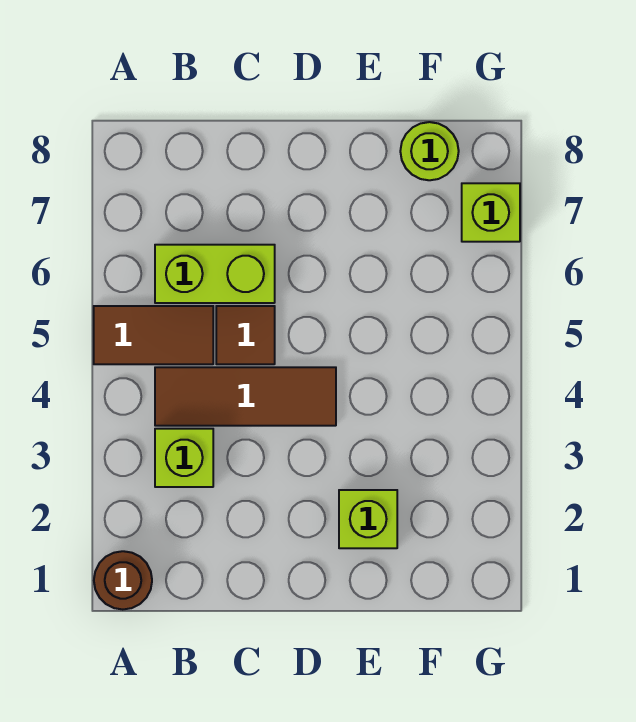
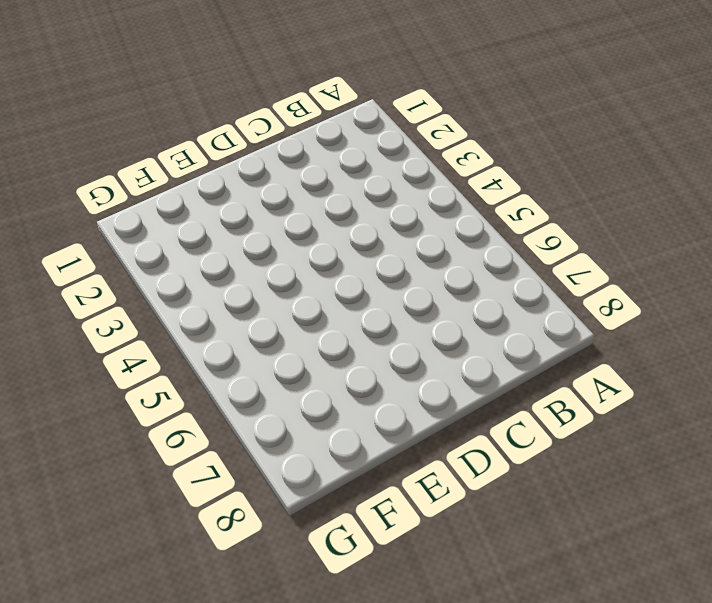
none -> brown round brick A1 level 1
none -> brown tile A5:B5 level 1

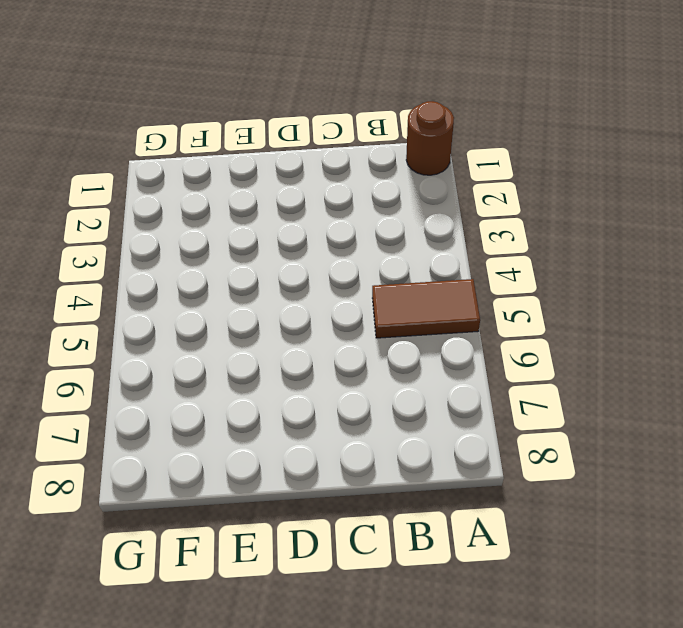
none -> lime brick B3 level 1
none -> brown tile B4:D4 level 1

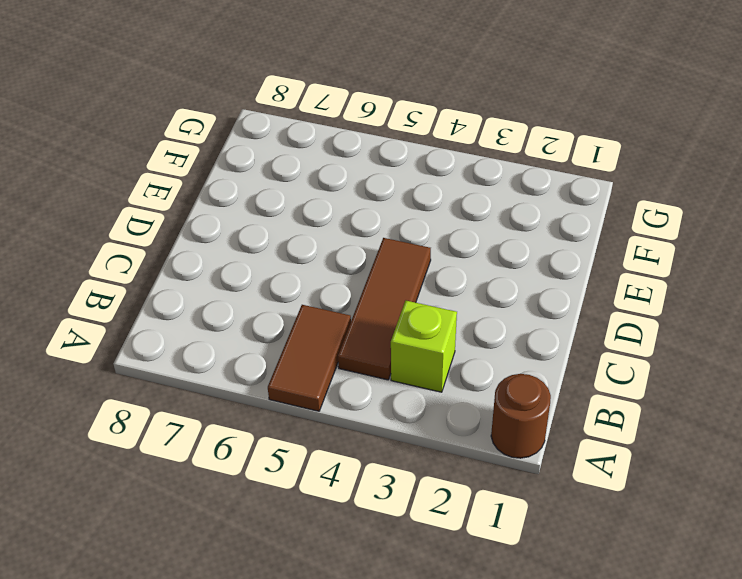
none -> lime brick B6:C6 level 1
none -> brown tile C5 level 1

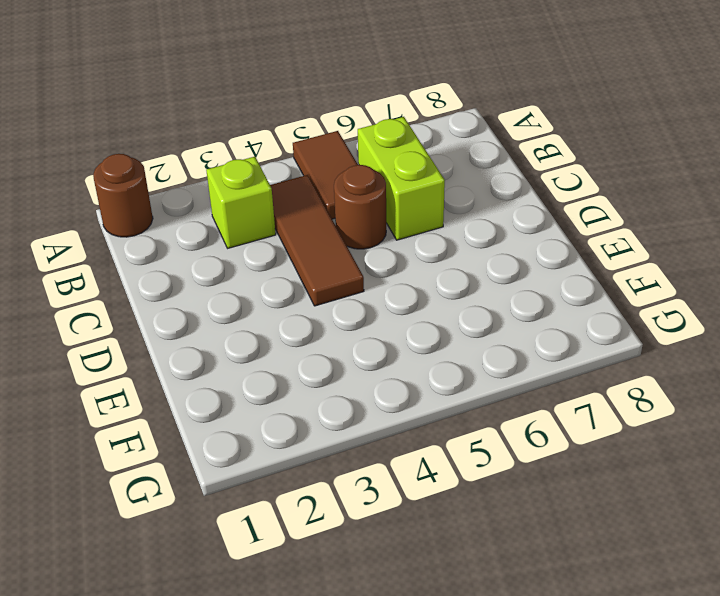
brown round brick C5 level 1 -> brown tile C5 level 1
none -> lime brick E2 level 1
none -> lime round brick F8 level 1

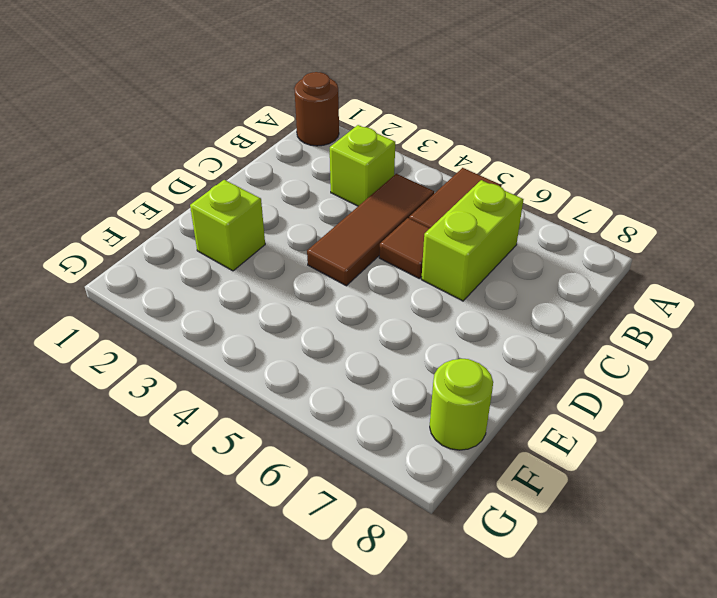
none -> lime brick G7 level 1

